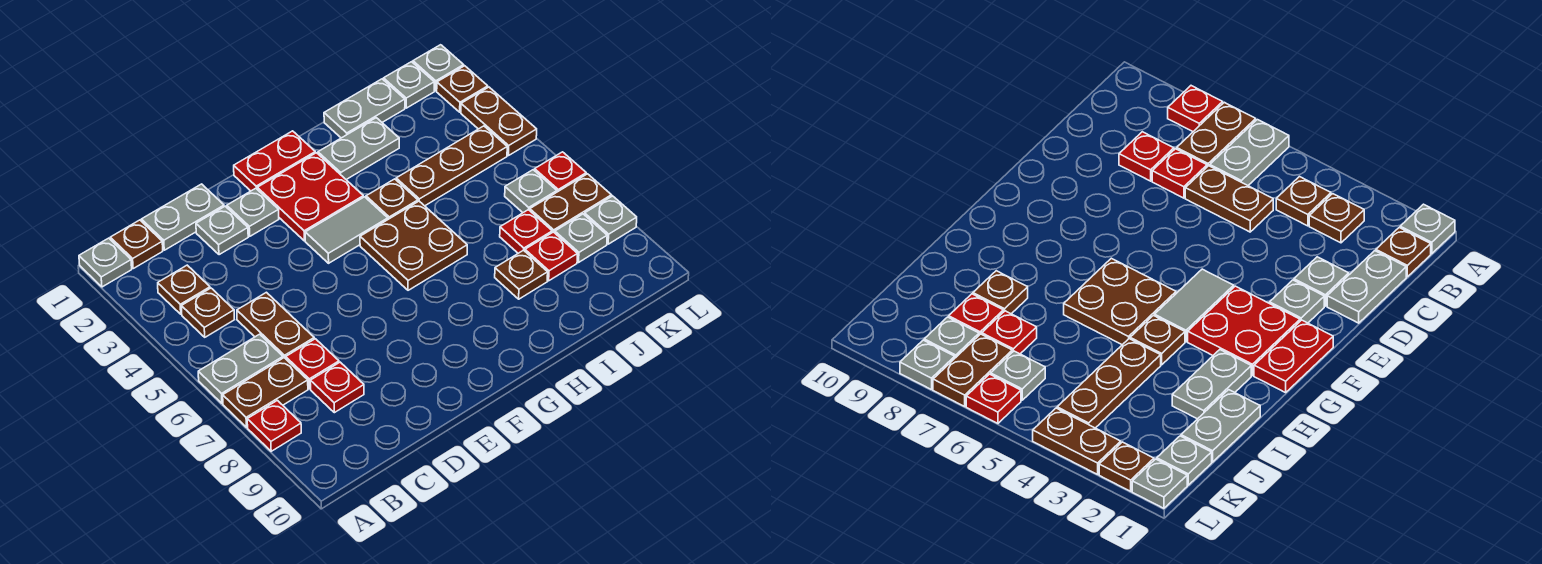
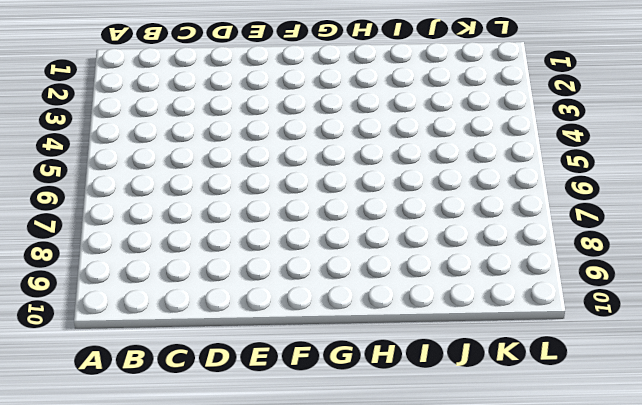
none -> grey plate A1 level 1
none -> grey plate A6:B6 level 1
none -> brown plate A7:B7 level 1
none -> red plate A8 level 1

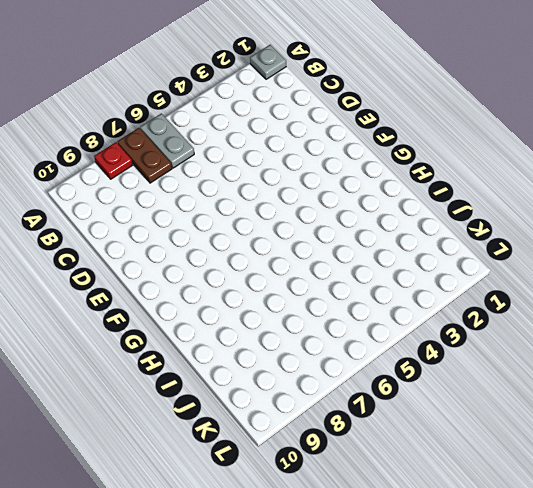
none -> brown plate B1 level 1
none -> brown plate B3 level 1
none -> brown plate B4 level 1
none -> grey plate C1:D1 level 1

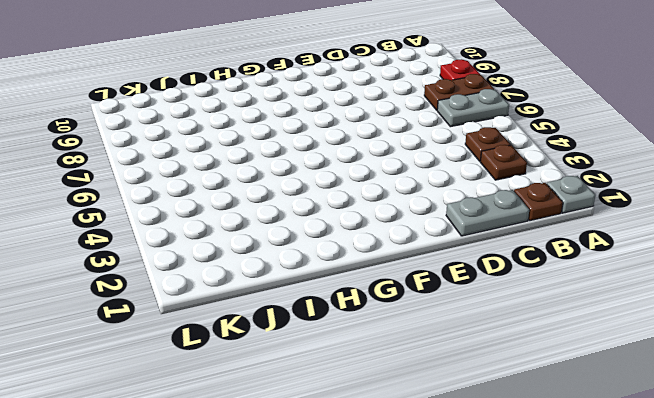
none -> brown plate C5:C6 level 1
none -> red plate C7 level 1
none -> red plate C8 level 1
none -> grey plate D2 level 1

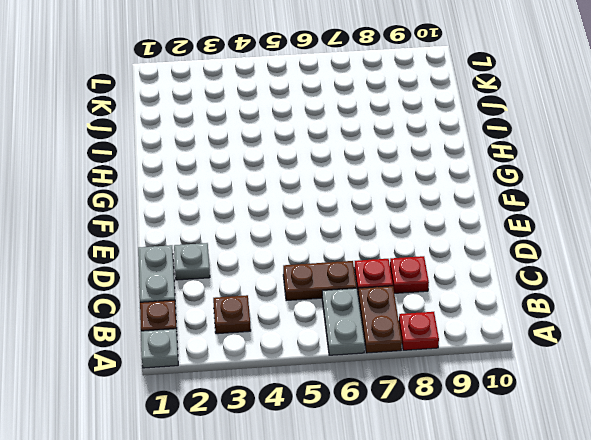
none -> brown plate B4 level 1
none -> grey plate E2 level 1
none -> red plate F1:G1 level 1
none -> red plate F2:G3 level 1

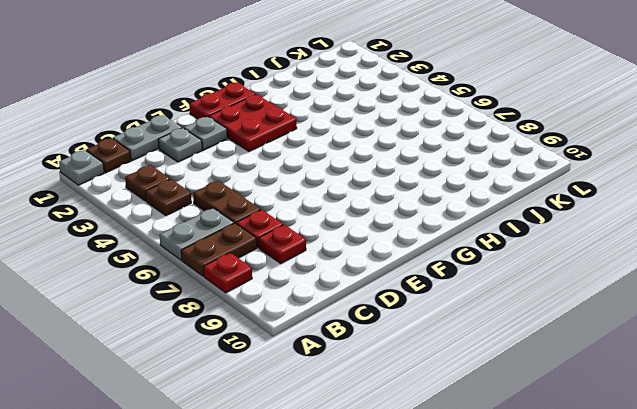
none -> grey tile F4:G4 level 1
none -> brown plate G5:H6 level 1
none -> grey plate H2:I2 level 1
none -> brown plate H4 level 1

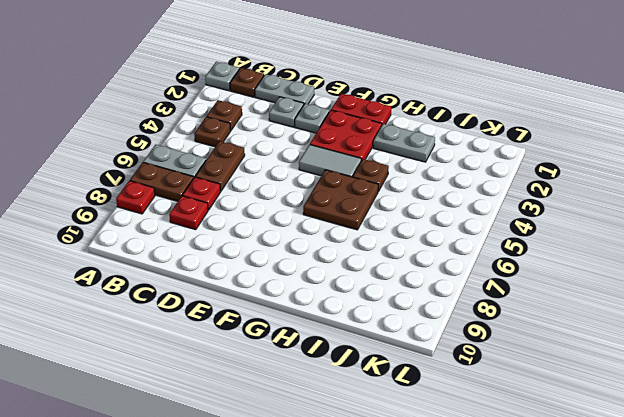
none -> grey plate I1:J1 level 1
none -> brown plate I4:K4 level 1
none -> brown plate I8 level 1
none -> red plate J7 level 1

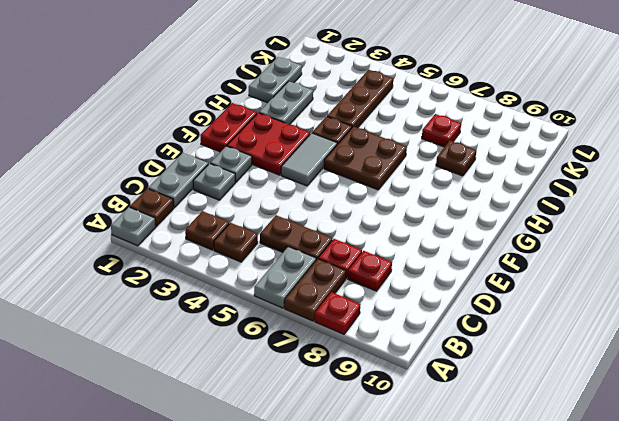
none -> red plate J8 level 1
none -> grey plate K1 level 1
none -> grey plate K6 level 1
none -> brown plate K7:L7 level 1

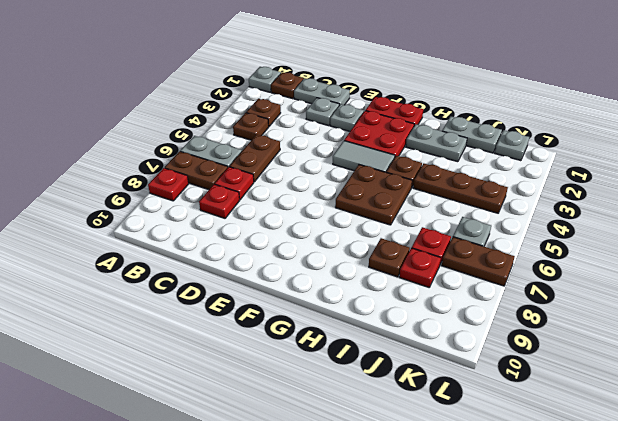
none -> grey plate K8 level 1
none -> grey plate L1 level 1
none -> brown plate L2 level 1
none -> brown plate L3:L4 level 1

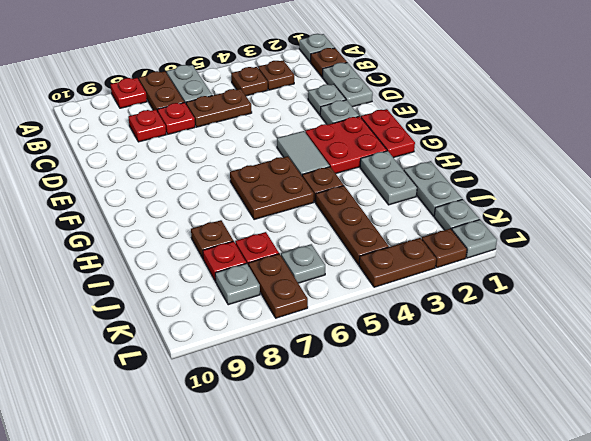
none -> red plate L6 level 1
none -> grey plate L8 level 1

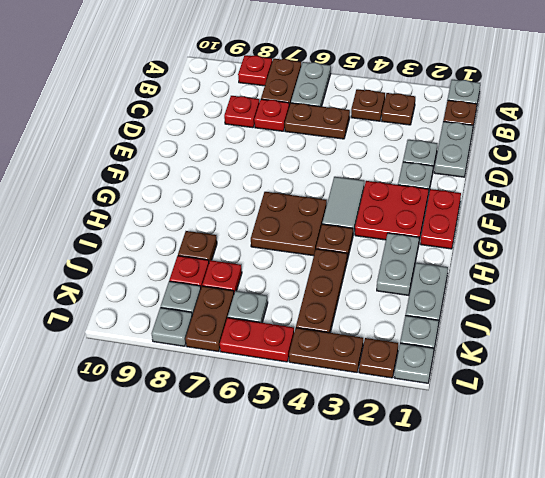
red plate L5:L6 level 1 -> red plate L6 level 1

